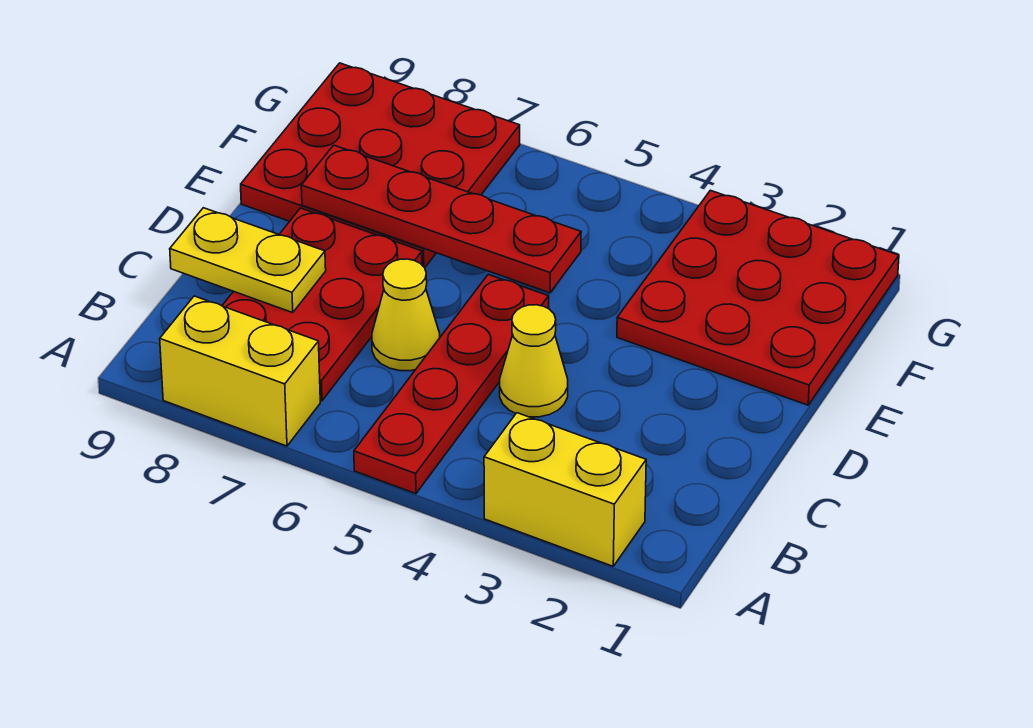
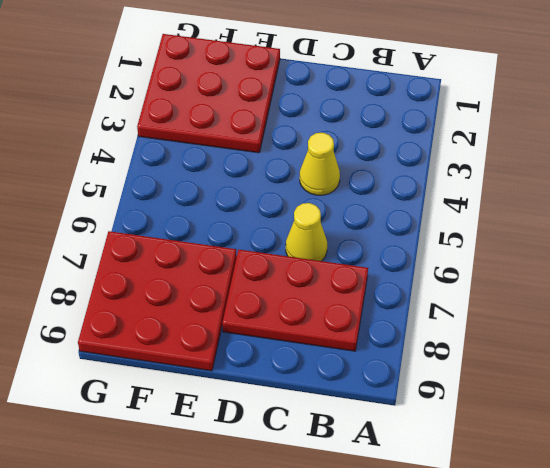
none -> yellow brick A2:A3 level 1
none -> red plate A5:D5 level 1

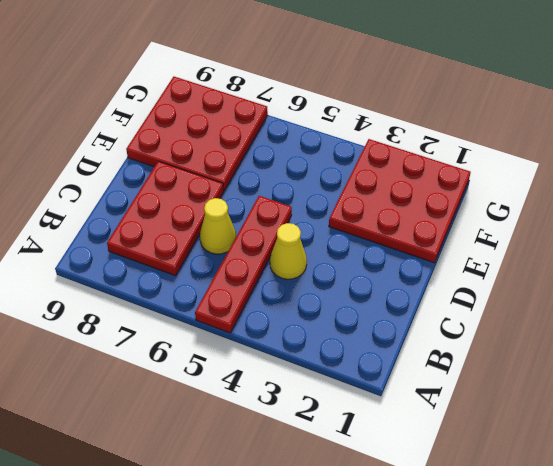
none -> yellow brick A2:A3 level 1
none -> yellow brick A7:A8 level 1

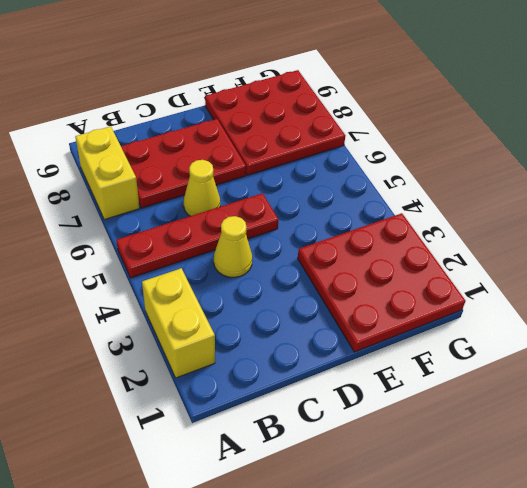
none -> yellow plate C8:C9 level 2
none -> red plate E5:E8 level 2

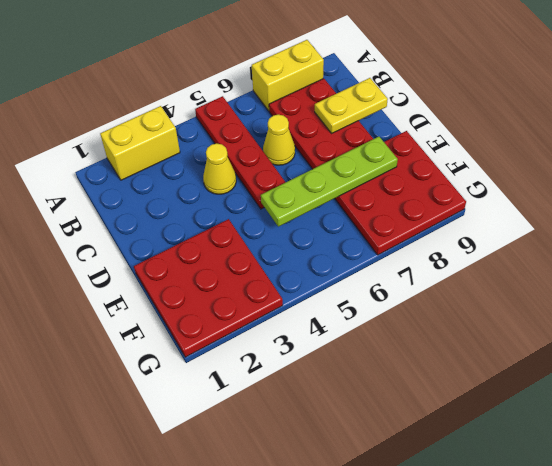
lime plate E5:E8 level 2 -> red plate E5:E8 level 2

